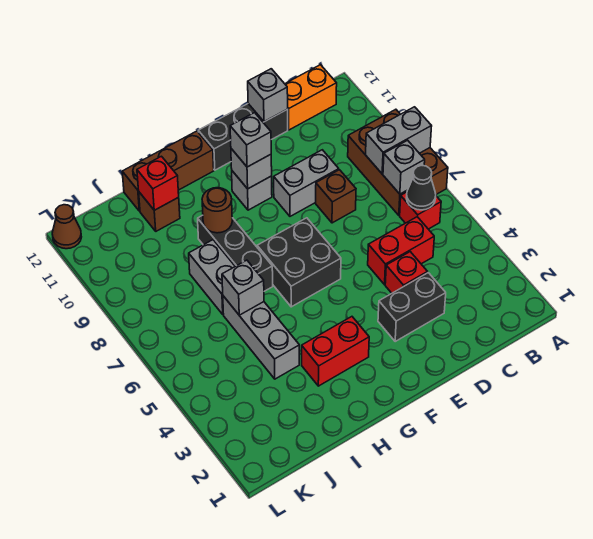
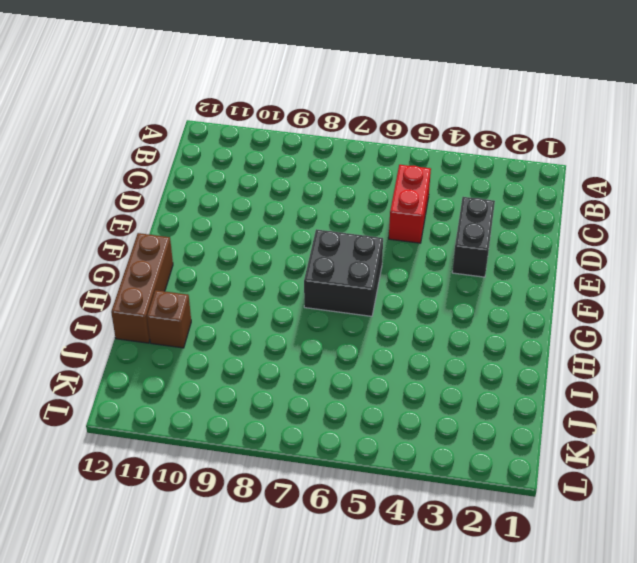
none -> brown brick A7:B9 level 1
none -> red brick B6 level 1
none -> orange brick B12:C12 level 1

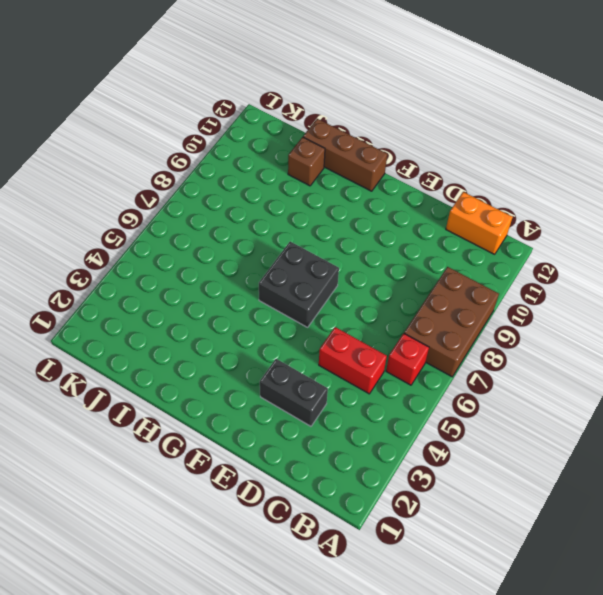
none -> red brick D4 level 1
none -> brown brick D8 level 1
none -> grey brick D9:E9 level 1

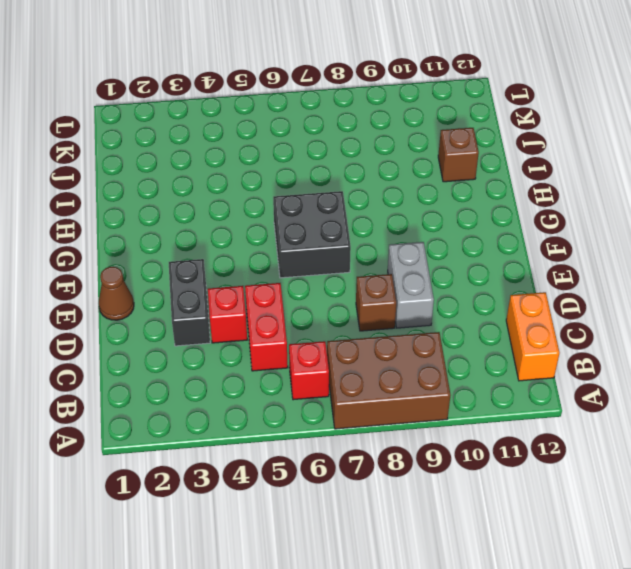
brown cone E1 level 1 -> brown cone L12 level 1
none -> black brick D12:F12 level 1
none -> grey brick F10 level 1
none -> red brick G3:H3 level 1

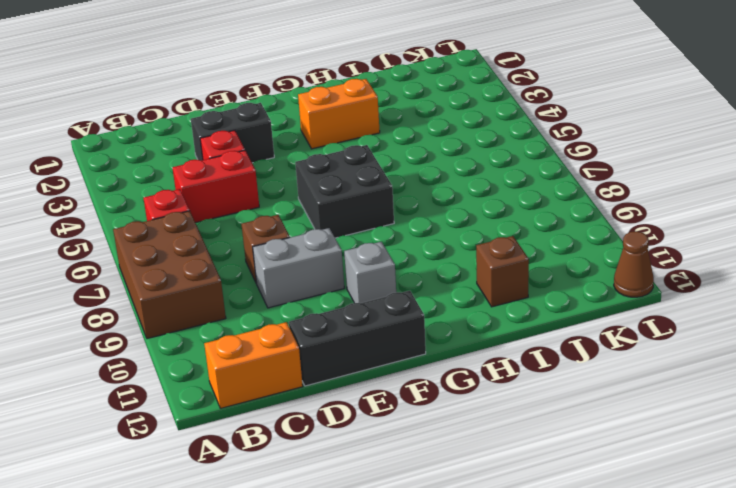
orange brick G3:H3 level 1 -> red brick G3:H3 level 1
none -> brown brick G12:I12 level 1
none -> black brick H7:H9 level 1
none -> grey brick I4:I6 level 1

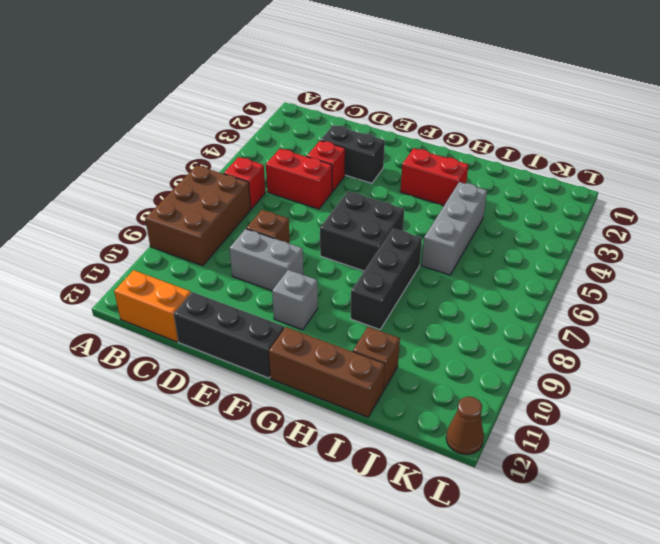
none -> grey brick I7:I8 level 1
none -> grey brick A8:B8 level 2
none -> black cone B6 level 2

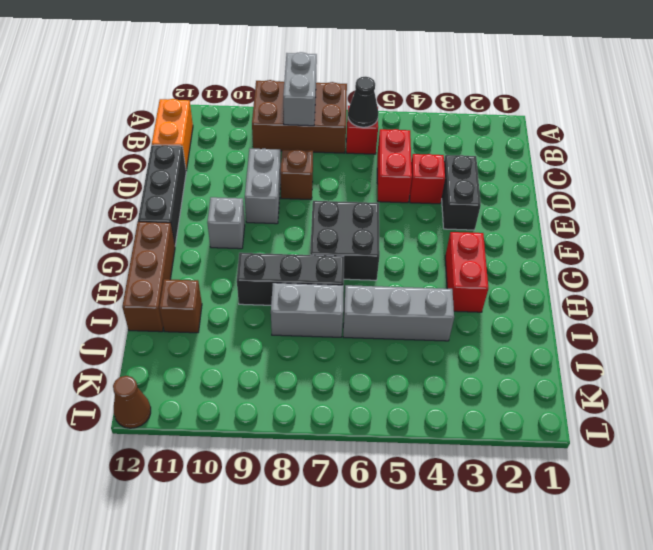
none -> grey brick B7 level 2
none -> grey brick D12 level 2
none -> grey brick F10 level 2

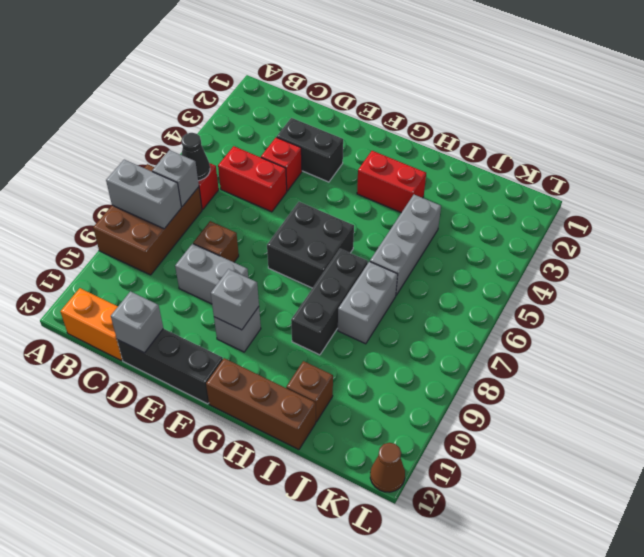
none -> brown round brick H9 level 2
none -> grey brick I6 level 2
none -> red brick I11 level 2

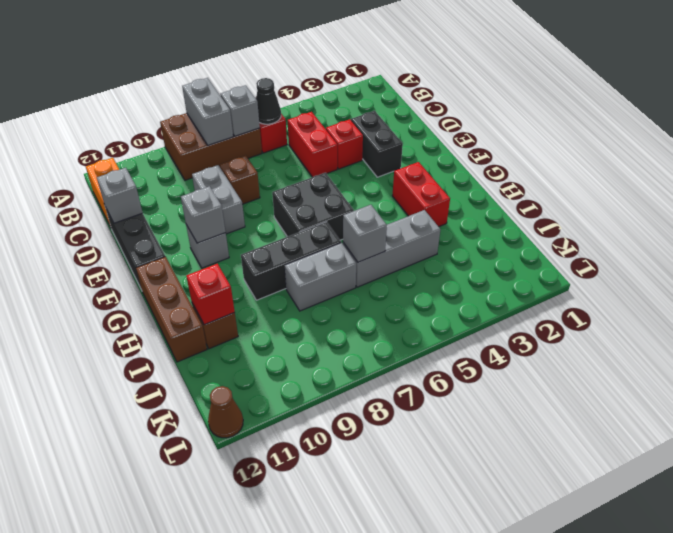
none -> brown round brick H9 level 2
none -> grey brick F10 level 3

